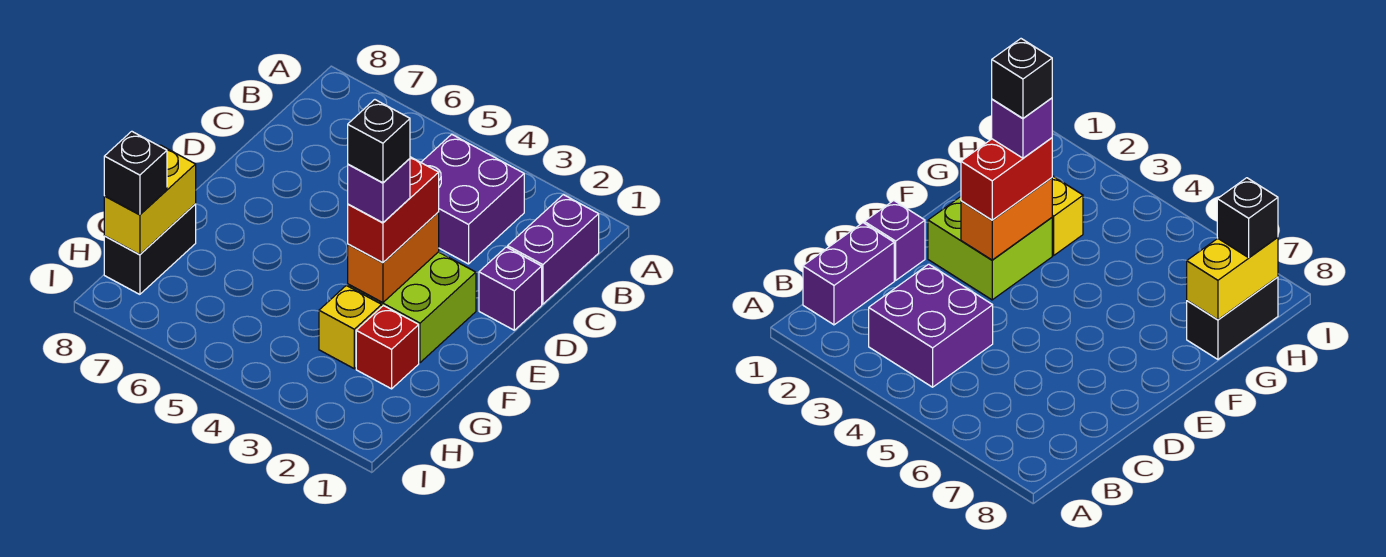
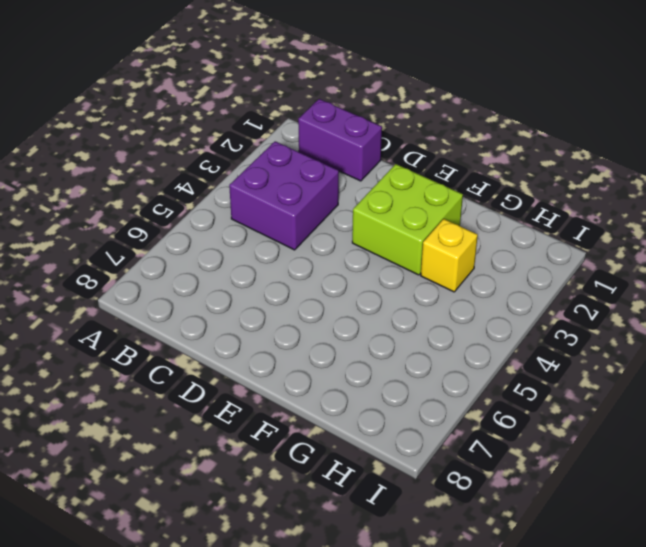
none -> purple brick D1 level 1
none -> red brick G2 level 1
none -> black brick G8:H8 level 1

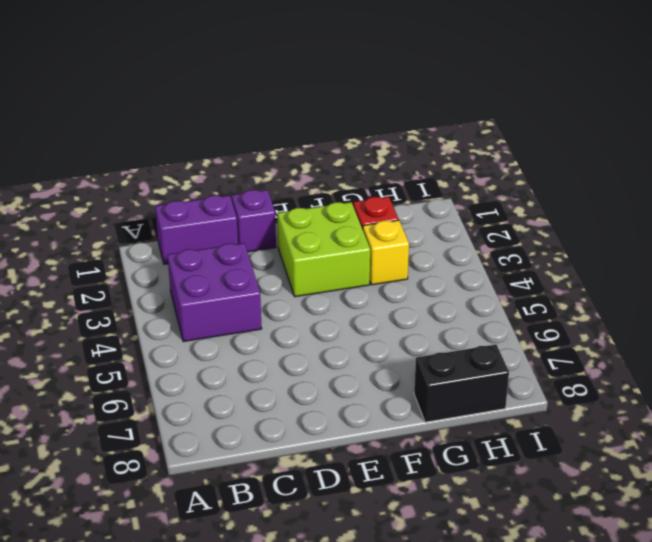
none -> orange brick E3:F3 level 2
none -> yellow brick G8:H8 level 2
none -> red brick E3:F3 level 3

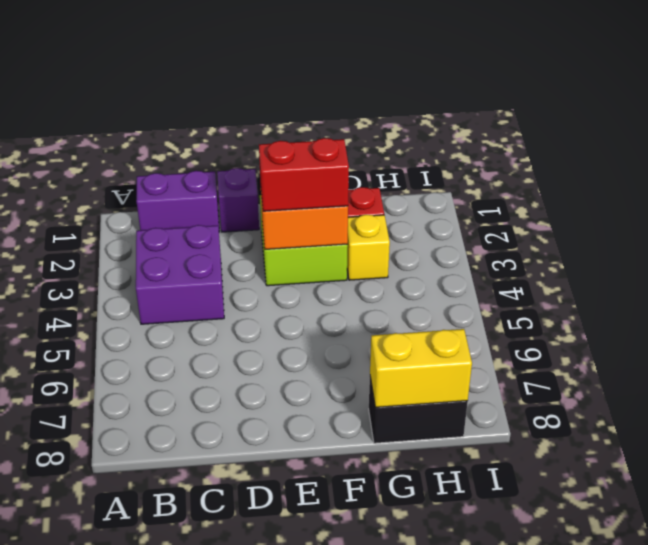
none -> black brick H8 level 3
none -> purple brick F3 level 4
none -> black brick F3 level 5

